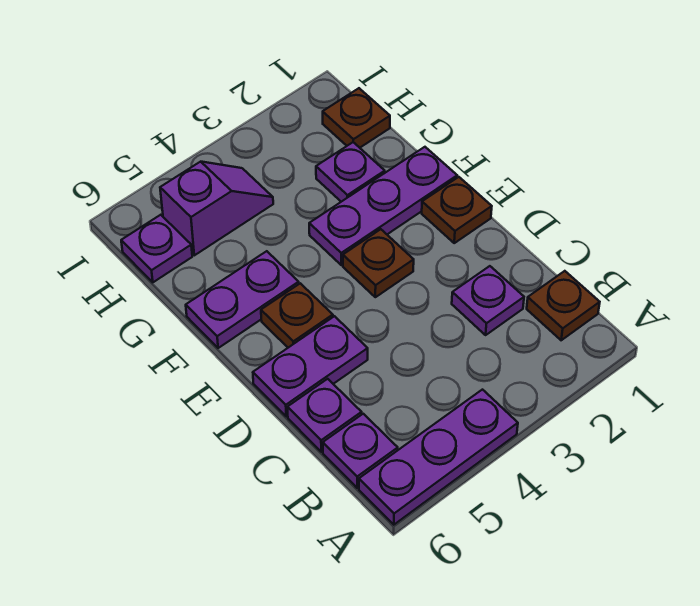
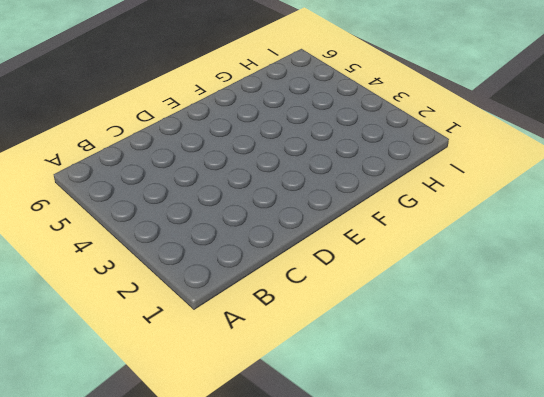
none -> purple plate A4:A6 level 1
none -> brown plate B1 level 1
none -> purple plate B6 level 1

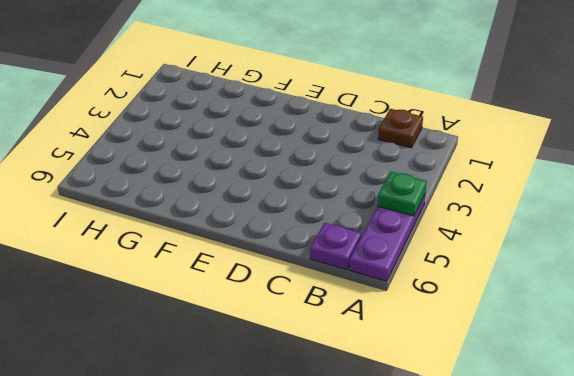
green plate A4 level 2 -> none
none -> purple plate C2 level 1
none -> purple plate C6 level 1
none -> purple plate D5:D6 level 1

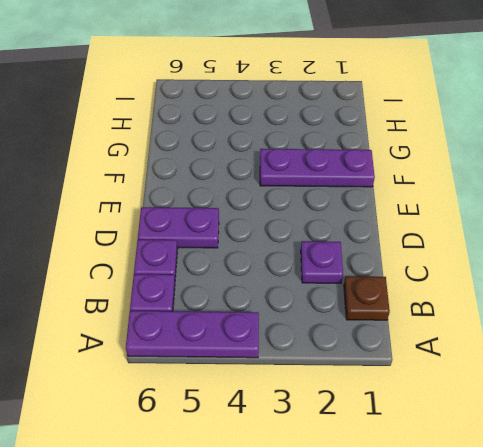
none -> brown plate E1 level 1
none -> brown plate E3 level 1
none -> brown plate E5 level 1

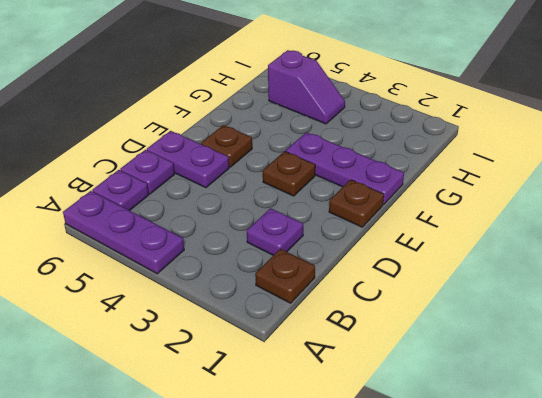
none -> purple plate F5:F6 level 1
none -> purple plate G2 level 1
none -> brown plate H1 level 1

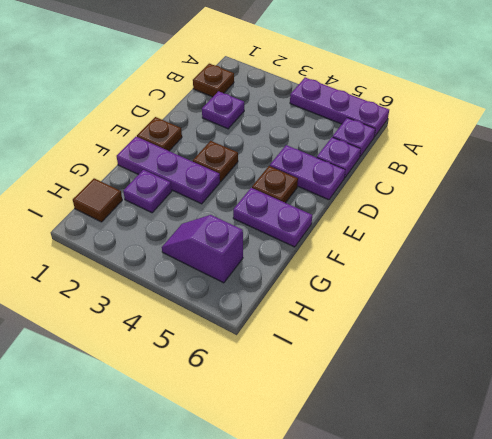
brown tile H1 level 1 -> brown plate H1 level 1
none -> purple plate H6 level 1

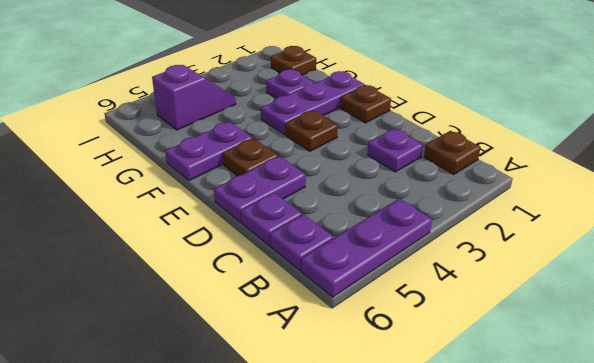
none -> purple plate H6 level 1

